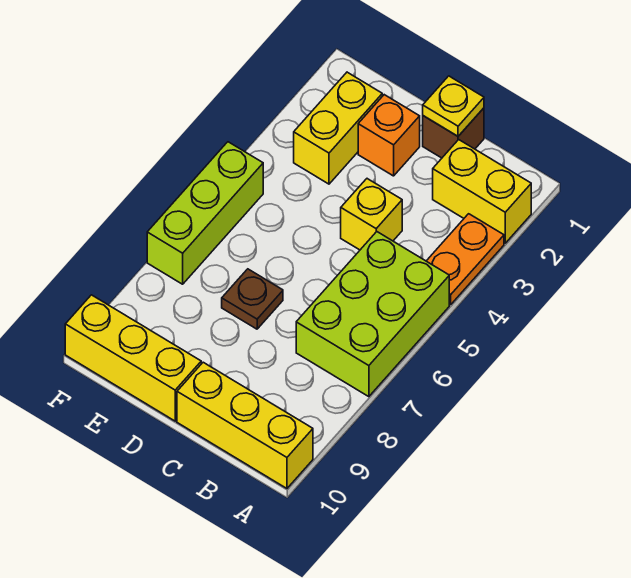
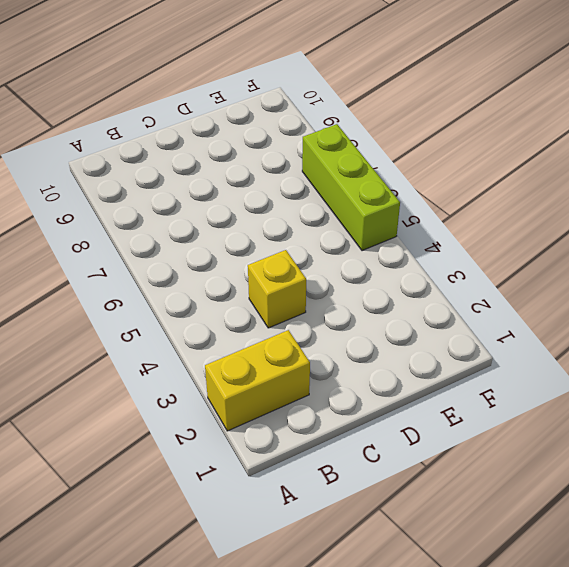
none -> orange plate A3:A4 level 1
none -> lime brick A5:B7 level 1
none -> yellow brick A10:C10 level 1

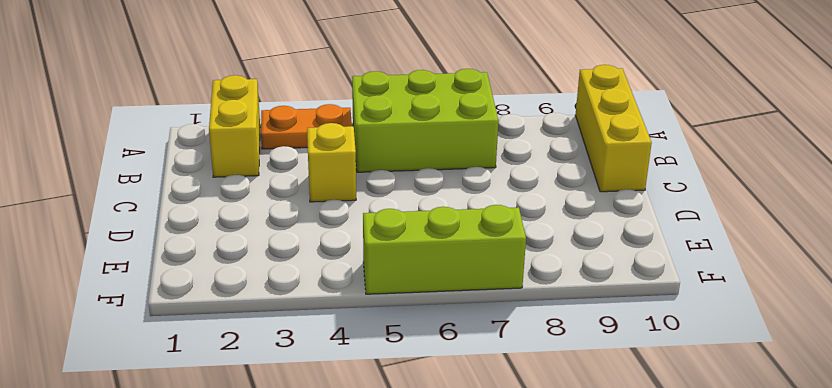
none -> brown brick C1 level 1
none -> orange brick D2 level 1
none -> brown plate D7 level 1

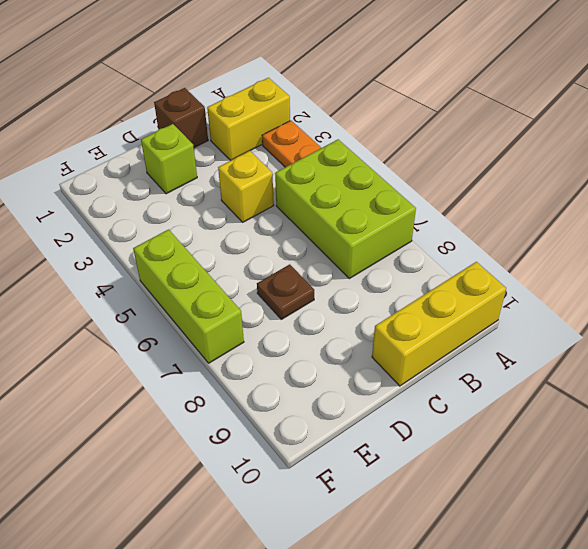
lime brick D2 level 1 -> orange brick D2 level 1
none -> yellow brick D10:F10 level 1
none -> yellow brick E2:E3 level 1
none -> yellow plate C1 level 2

